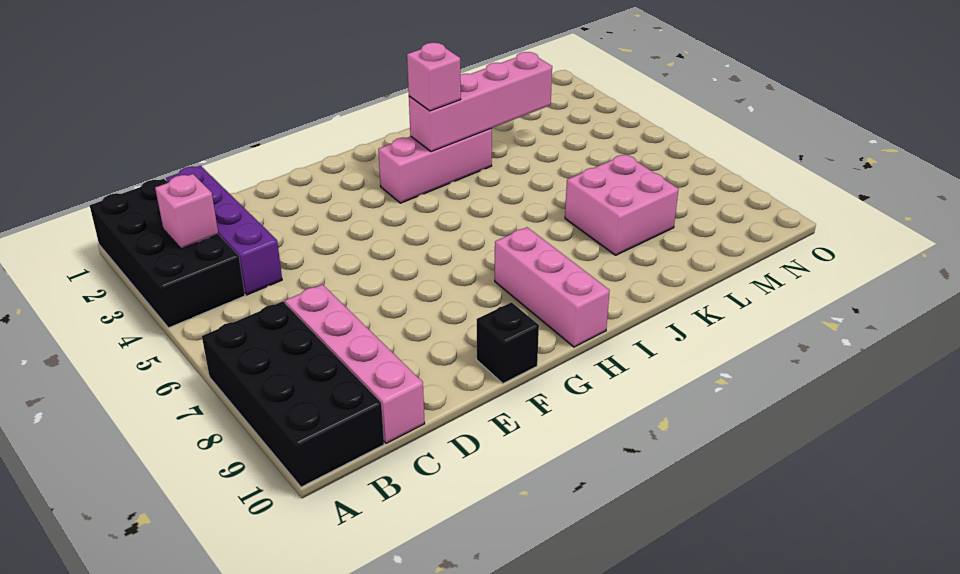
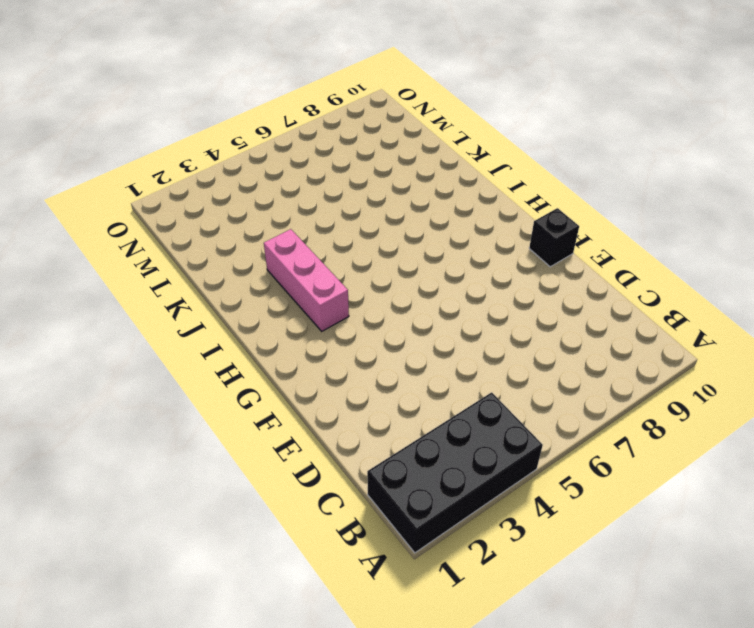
none -> black brick A7:B10 level 1
none -> purple brick C1:C4 level 1

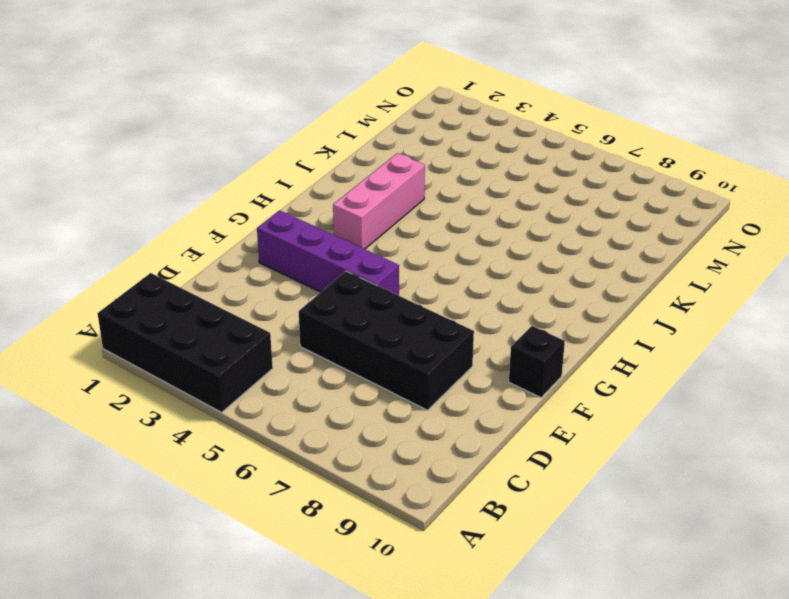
black brick D5:E8 level 1 -> black brick A7:B10 level 1
purple brick F2:F5 level 1 -> purple brick C1:C4 level 1
none -> pink brick C7:C10 level 1
none -> pink brick H8:H10 level 1

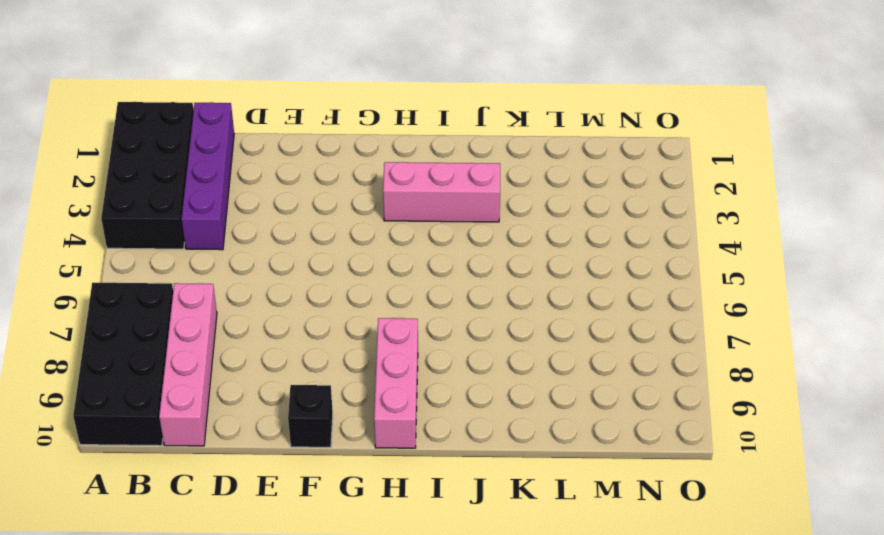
none -> pink brick K7:L8 level 1
none -> pink brick B3 level 2

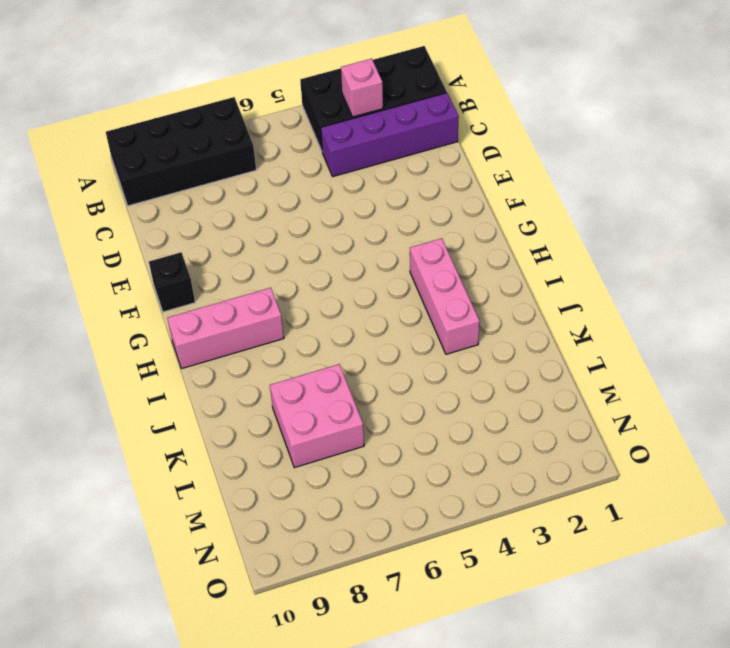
none -> pink brick C7:C10 level 1
none -> pink brick I3:L3 level 2

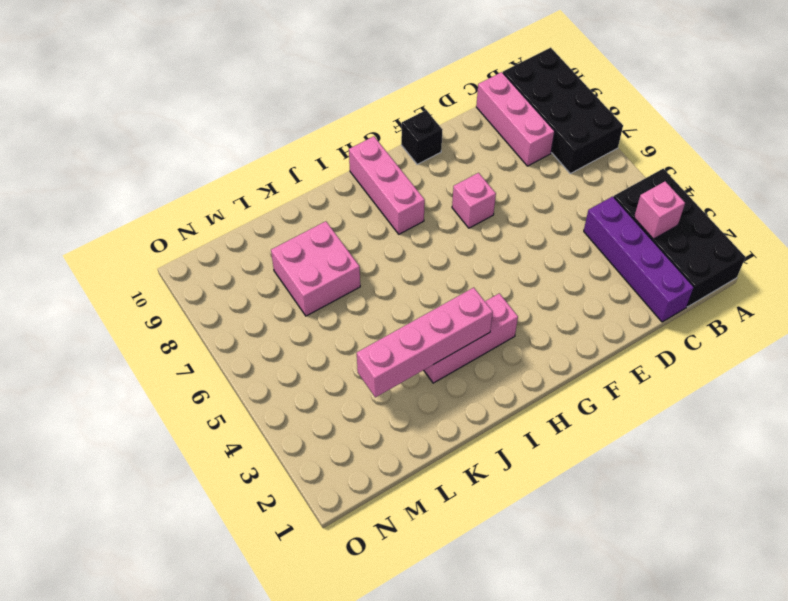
pink brick C8:C10 level 1 -> pink brick C7:C10 level 1
pink brick F7 level 1 -> pink brick I3 level 3

